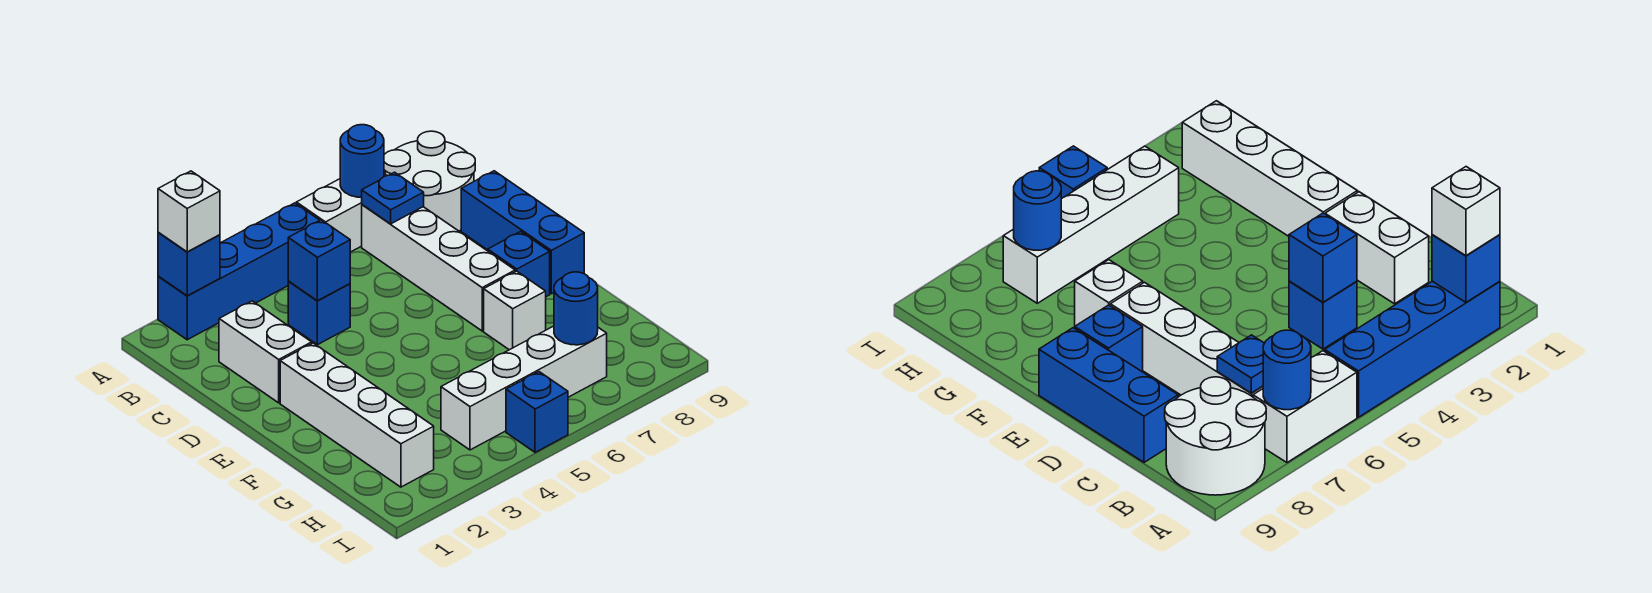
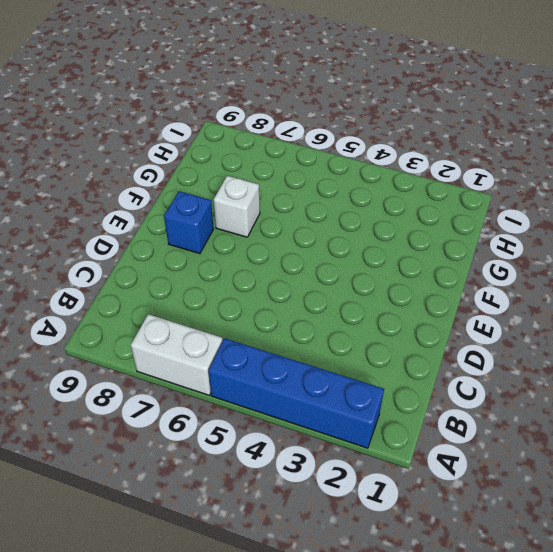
none -> white round brick A8:B9 level 1
none -> white brick B7:E7 level 1
none -> white brick C2:D2 level 1

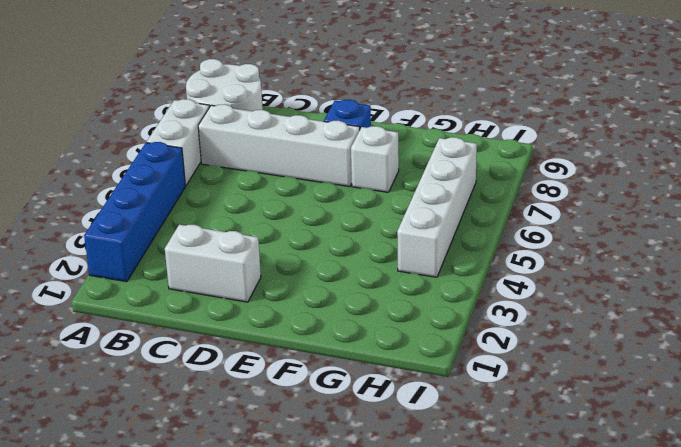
none -> blue brick C4 level 1
none -> blue brick C9:E9 level 1
none -> white brick E2:H2 level 1

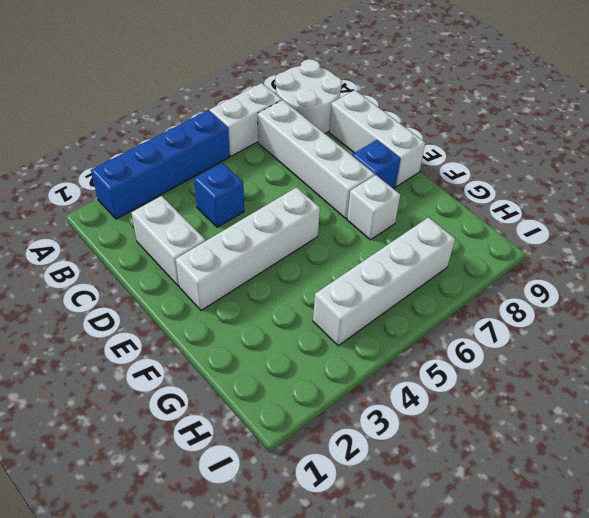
white brick C9:E9 level 1 -> blue brick C9:E9 level 1
white brick E2:E5 level 1 -> white brick E2:H2 level 1
none -> blue brick I5 level 1
none -> blue brick A2 level 2
none -> blue round brick A7 level 2

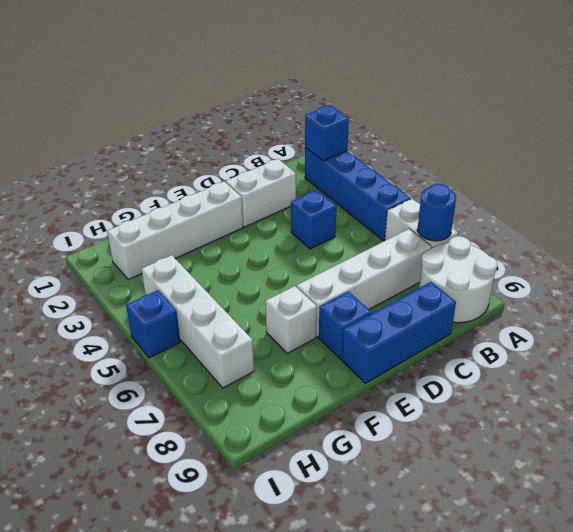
none -> blue plate B7 level 2
none -> blue brick C4 level 2
none -> blue round brick H7 level 2

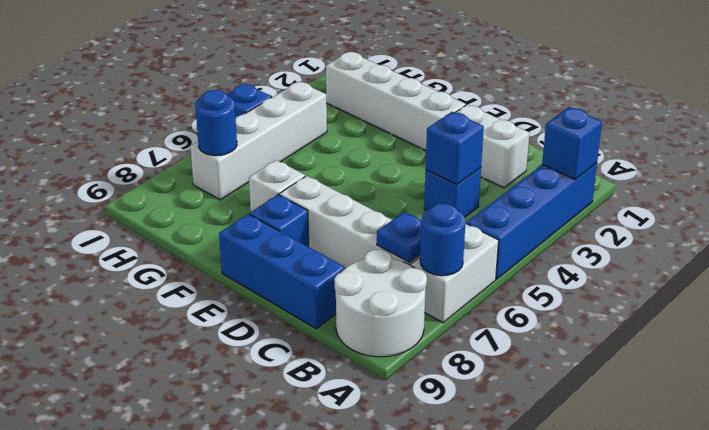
none -> white brick A2 level 3

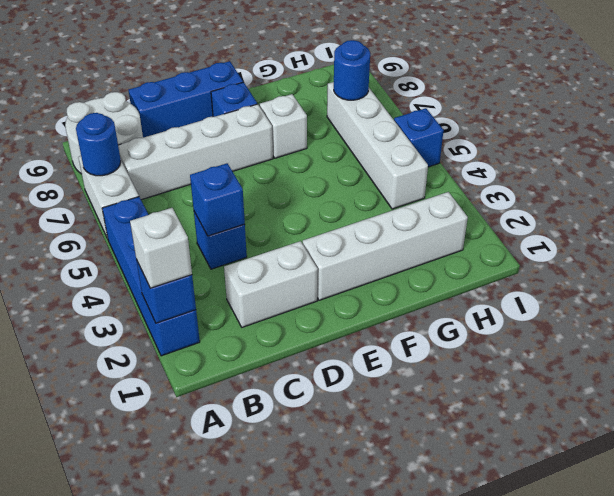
none -> blue plate B7 level 2

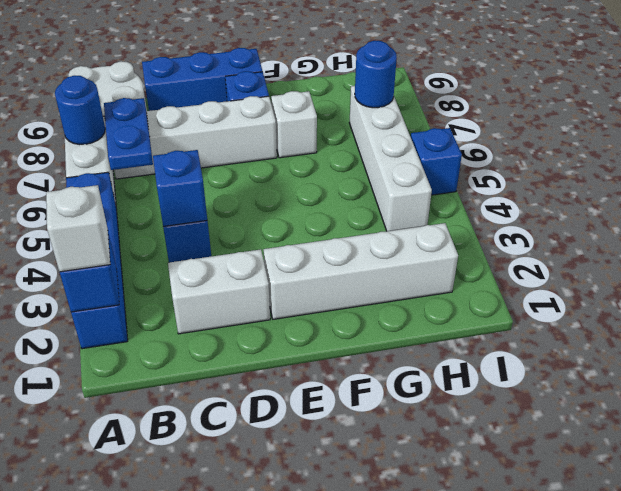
blue plate B6:B7 level 2 -> blue plate B7 level 2

